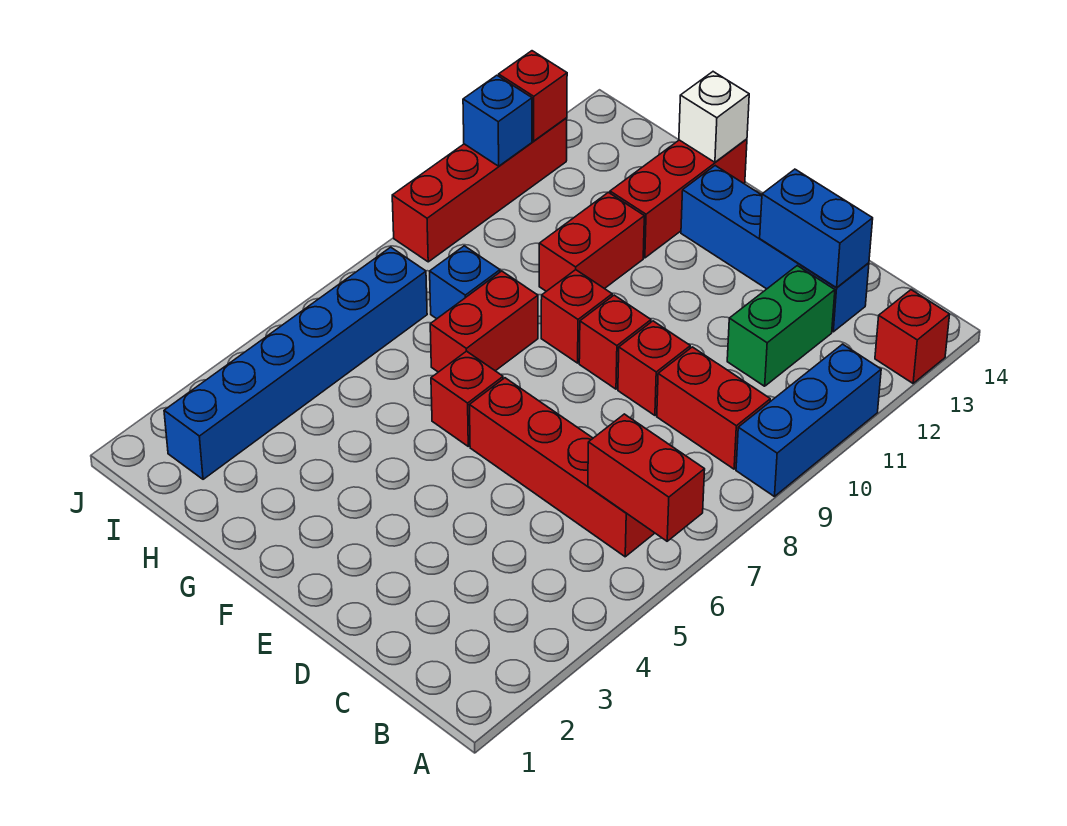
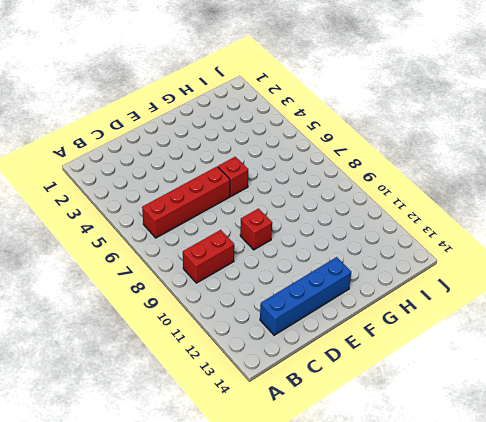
none -> blue brick A9:A11 level 1
none -> red brick A13 level 1
none -> green brick C11:C12 level 1

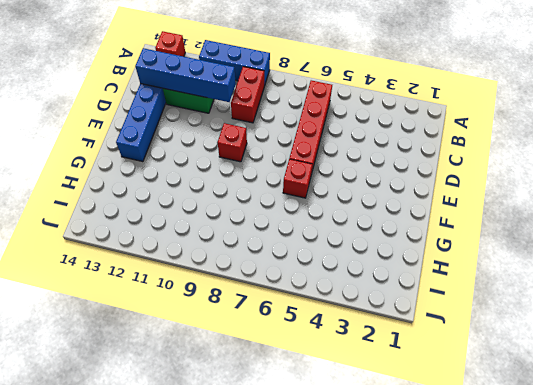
blue brick C10:C13 level 2 -> blue brick C13:D13 level 2
none -> red brick D9 level 1
none -> red brick F9 level 1
none -> red brick G7:G8 level 1

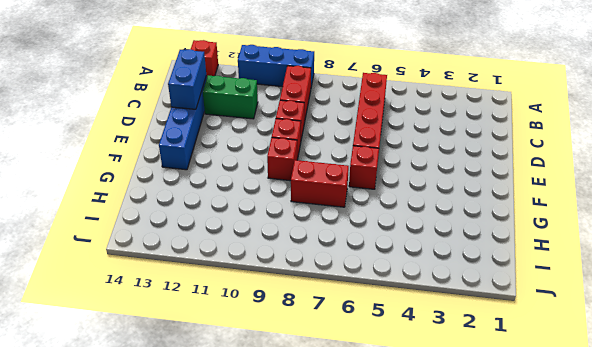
none -> red brick G10:G11 level 1
none -> red brick G12:G14 level 1
none -> blue brick H8 level 1

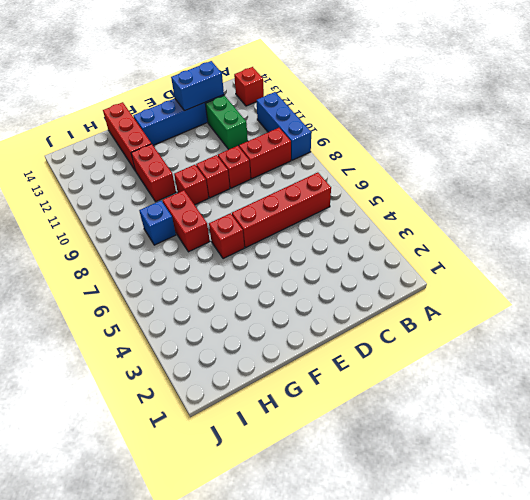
none -> blue brick I2:I7 level 1
none -> red brick J9:J12 level 1
none -> red brick A6:B6 level 2

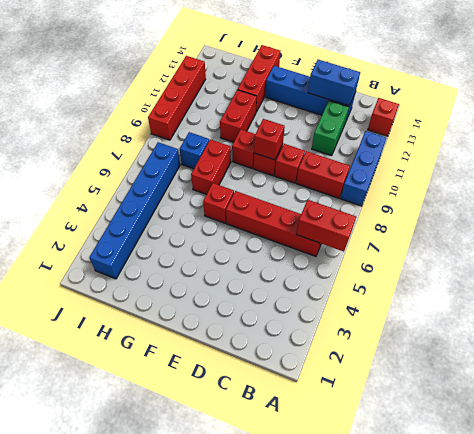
red brick E9 level 2 -> red brick J12 level 2
none -> white brick G14 level 2
none -> blue brick J11 level 2

